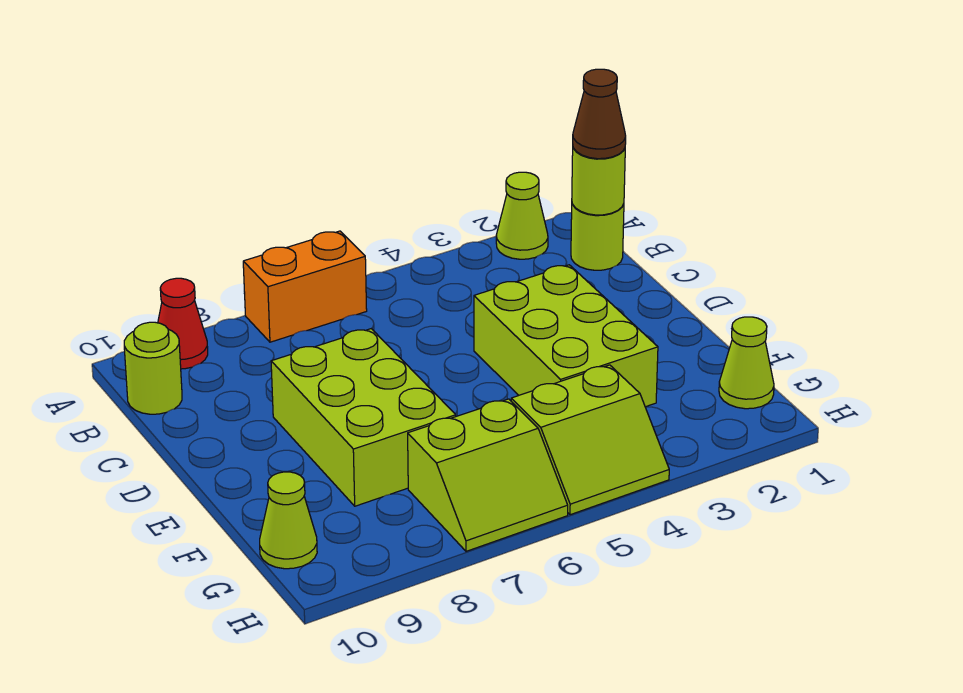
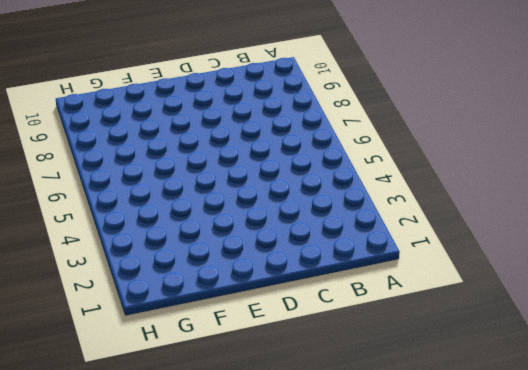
none -> lime cone A2 level 1
none -> orange brick A6:A7 level 1
none -> red cone A9 level 1

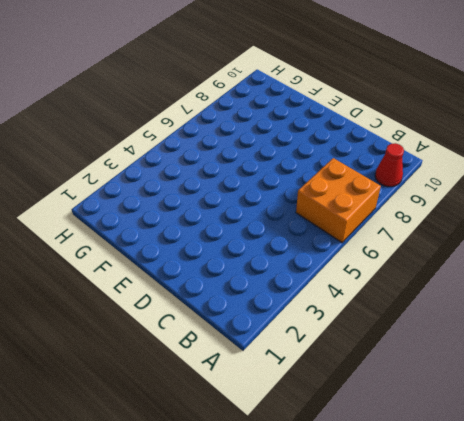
orange brick A6:B7 level 1 -> orange brick A6:A7 level 1
none -> lime cone A2 level 1
none -> lime round brick B1 level 1
none -> lime round brick B10 level 1

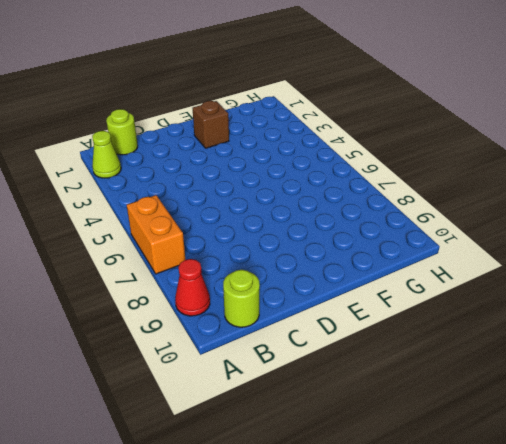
brown brick E2 level 1 -> none
none -> lime brick D3:F4 level 1
none -> lime brick D7:F8 level 1
none -> lime cone G1 level 1

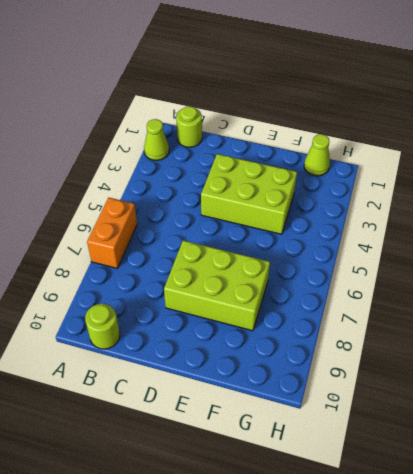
none -> red cone A9 level 1
none -> lime slope G4:H5 level 1 top G
none -> lime slope G6:H7 level 1 top G

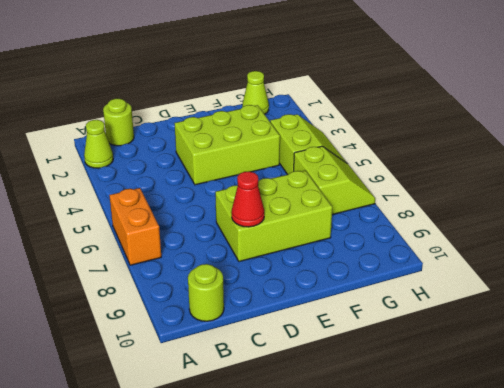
red cone D8 level 2 -> red cone A9 level 1
none -> lime cone G10 level 1
none -> lime round brick B1 level 2
none -> brown cone B1 level 3

